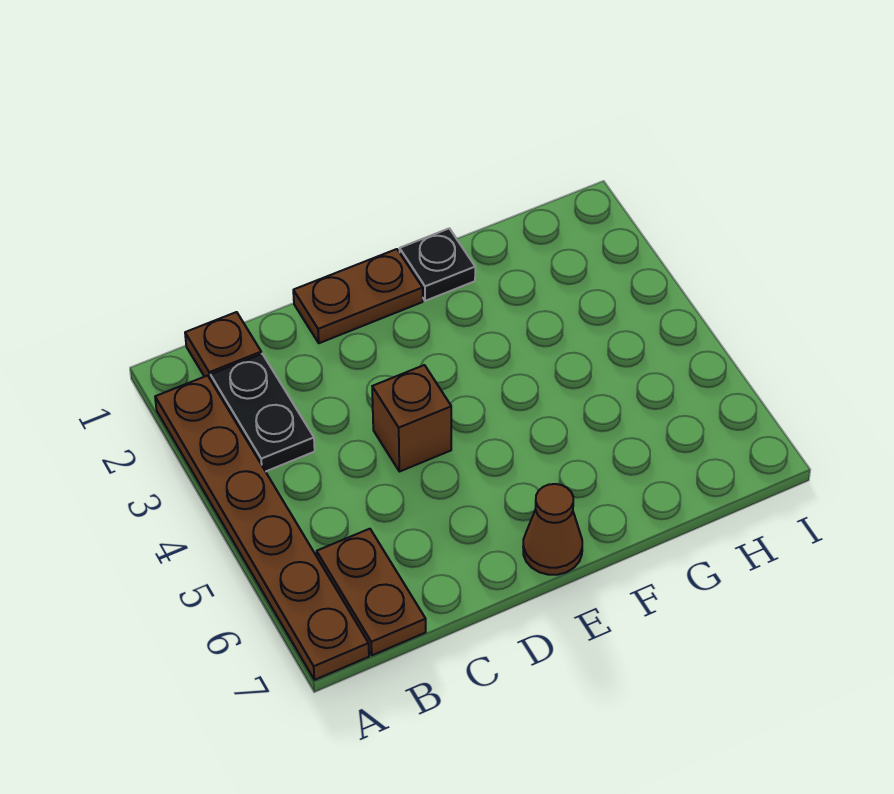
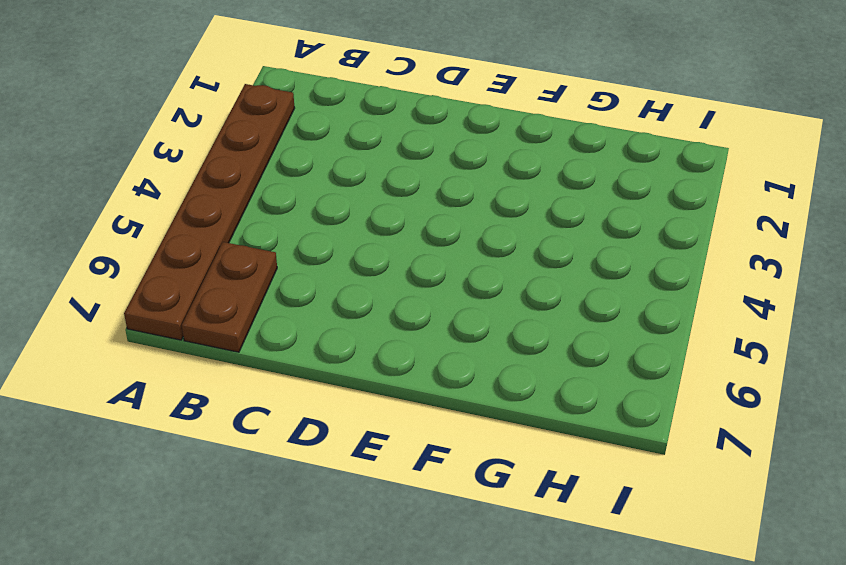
none -> brown plate B1 level 1
none -> black plate B2:B3 level 1

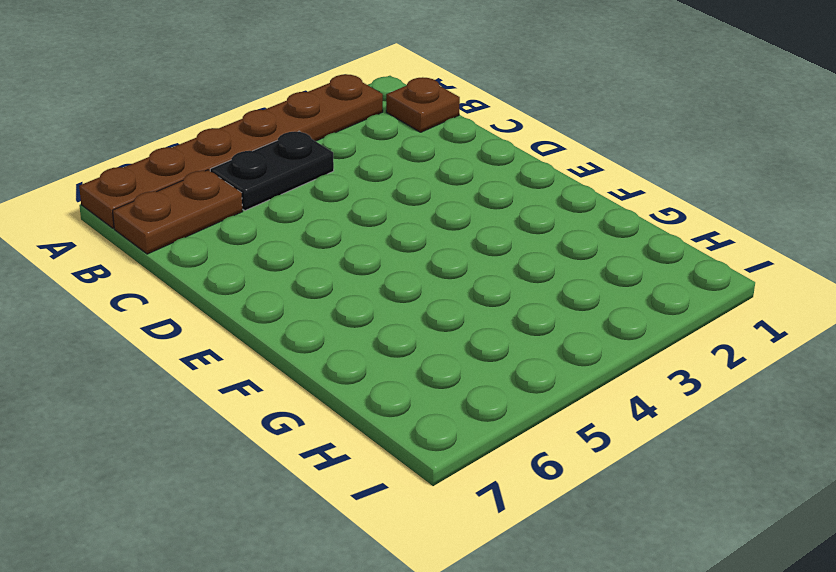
black plate B4:B5 level 1 -> black plate B2:B3 level 1
none -> brown plate D1:E1 level 1
none -> brown brick D4 level 1

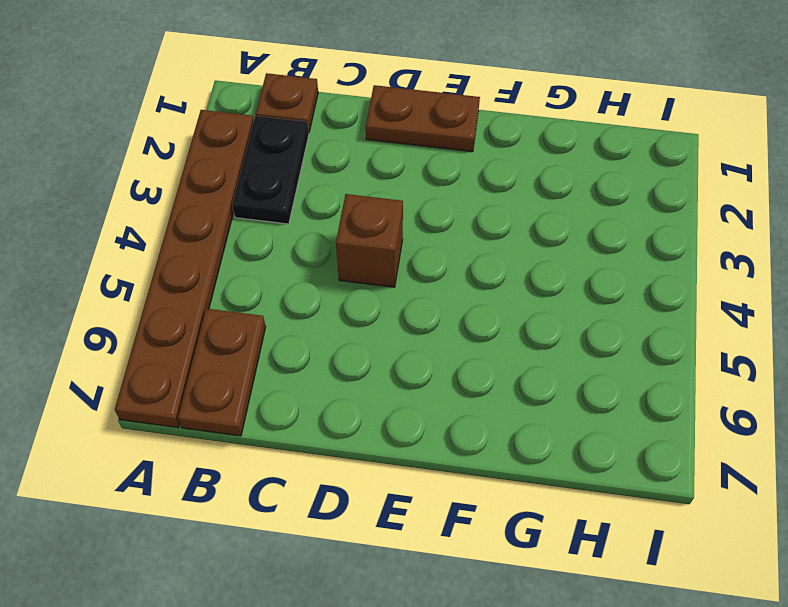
none -> brown cone E7 level 1
none -> black plate F1 level 1

